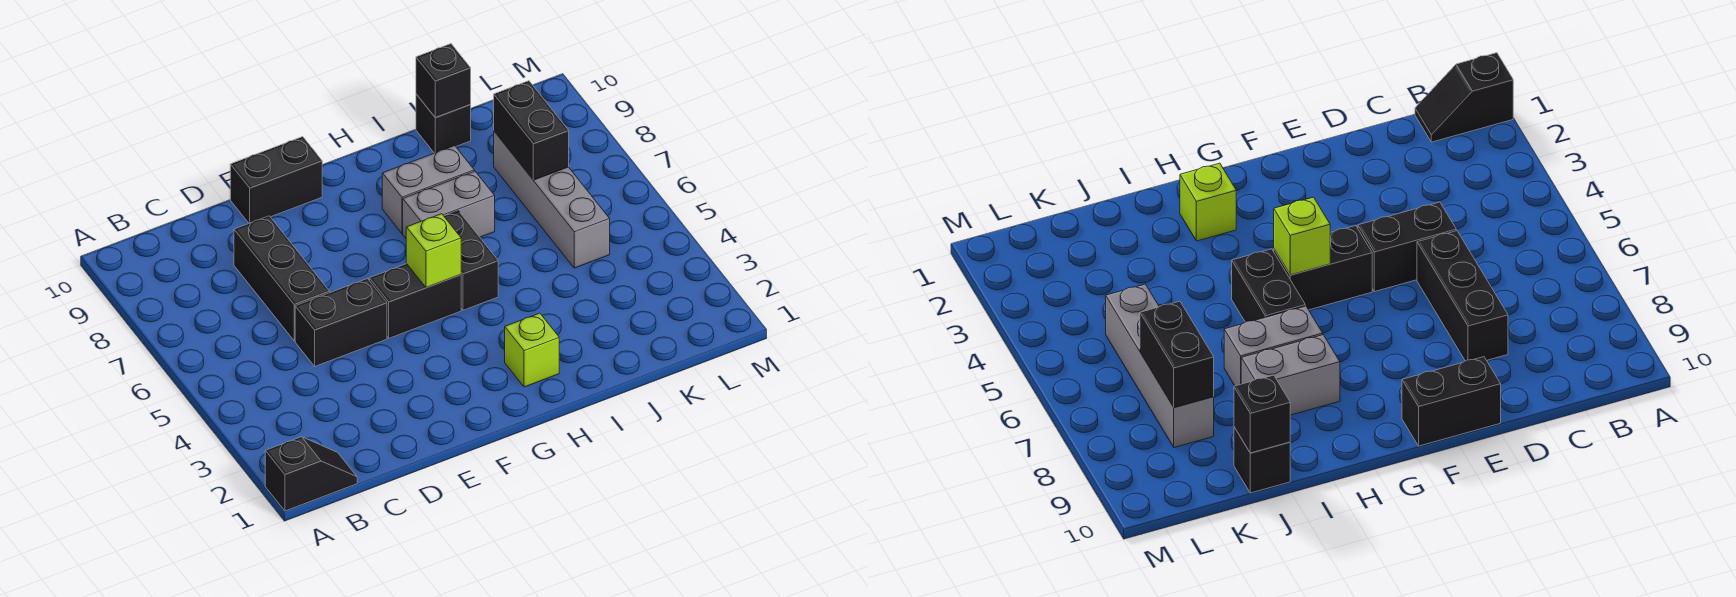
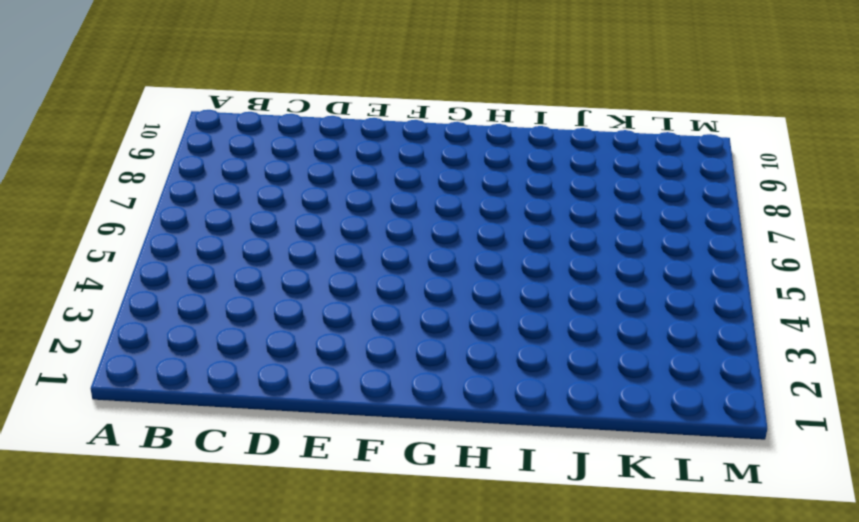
none -> black slope A1:B1 level 1 top A
none -> black brick D5:E5 level 1
none -> black brick D6:D8 level 1

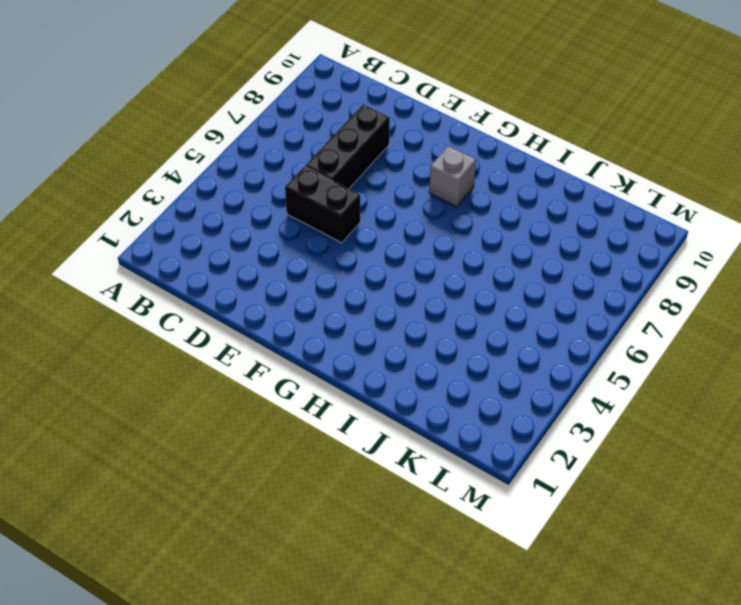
grey brick G8 level 1 -> none
none -> black slope A1:B1 level 1 top A
none -> black brick E10:F10 level 1
none -> black brick F5:G5 level 1

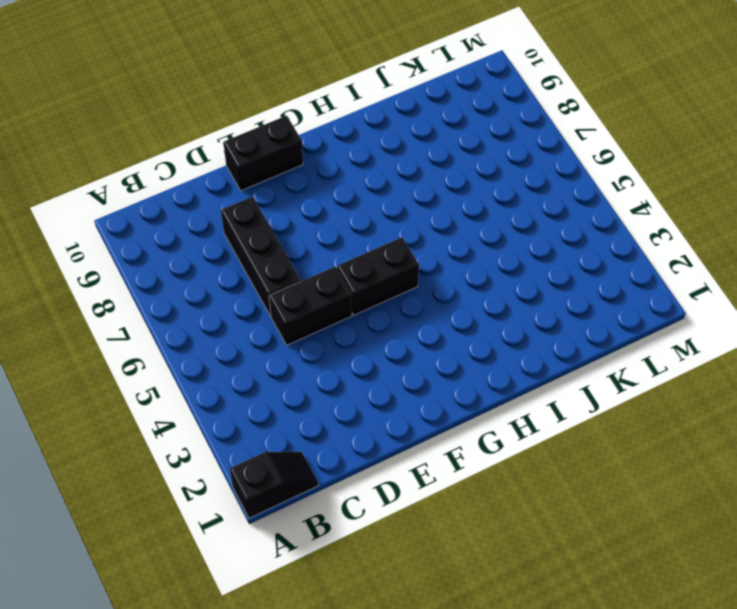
none -> lime brick H2 level 1
none -> black brick H5:H6 level 1
none -> grey brick H7:I7 level 1

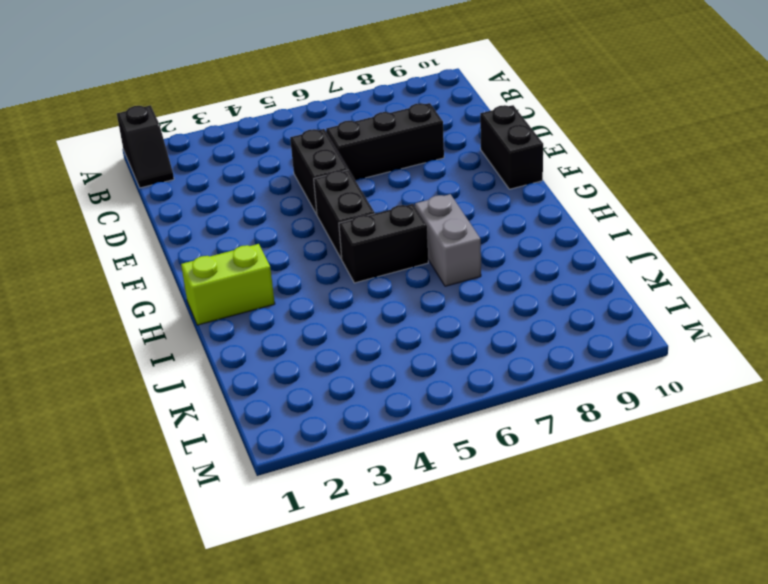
lime brick H1:H2 level 1 -> lime brick H2 level 1
none -> grey brick H8:I8 level 1
none -> black brick J10 level 1
none -> grey brick K5:K8 level 1

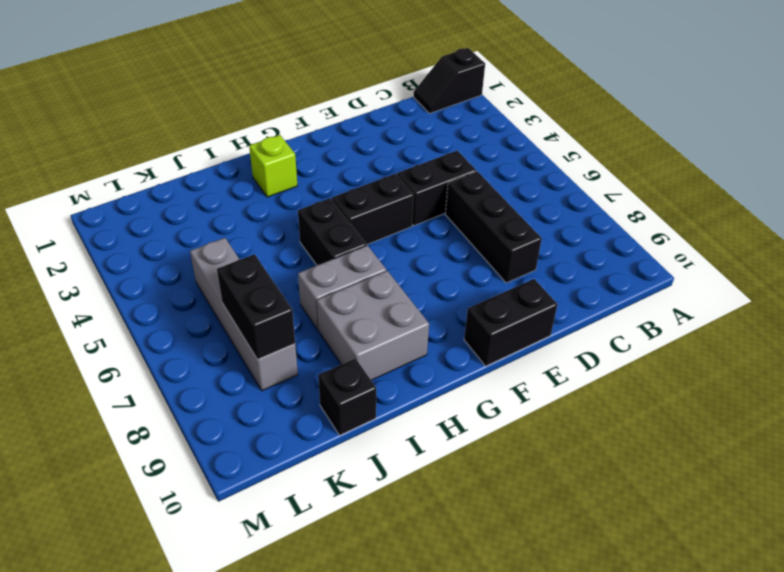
grey brick H8:I9 level 1 -> grey brick H8:I8 level 1
none -> lime brick G5 level 2
none -> black brick J10 level 2

